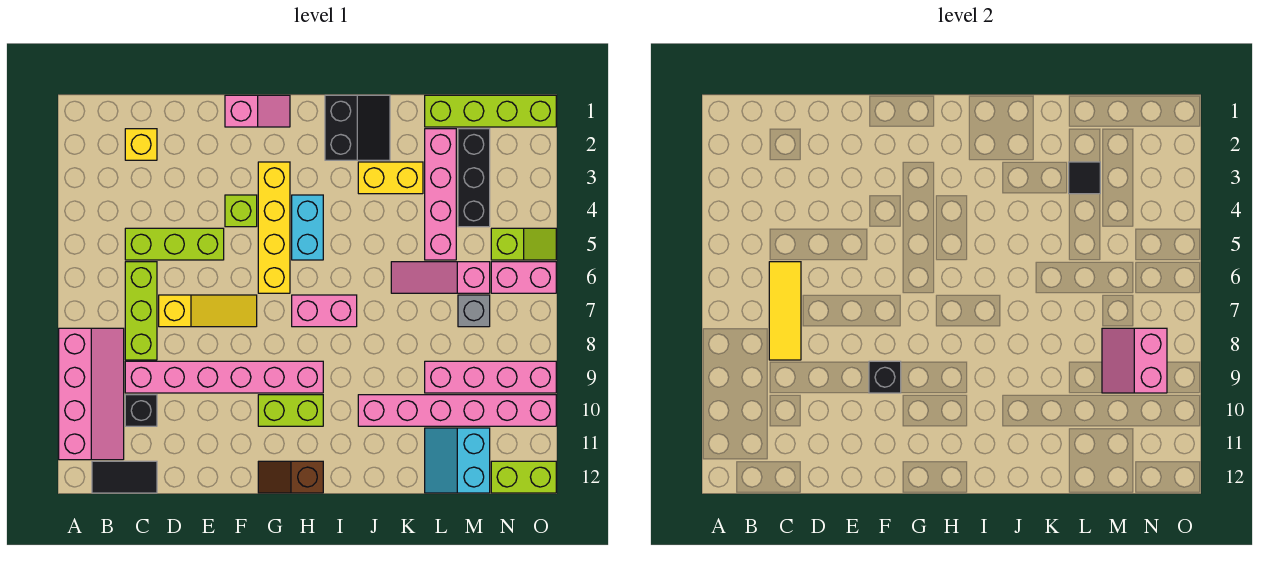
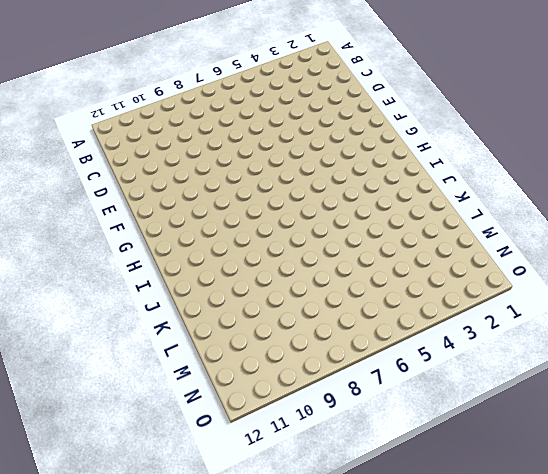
none -> pink slope A8:B11 level 1 top A
none -> black tile B12:C12 level 1
none -> yellow brick C2 level 1
none -> lime brick C5:E5 level 1

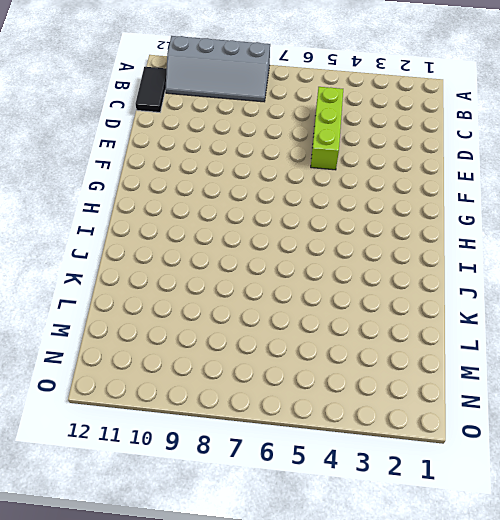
grey slope A8:B11 level 1 top A -> pink slope A8:B11 level 1 top A
none -> yellow brick C2 level 1
none -> lime brick C6:C8 level 1
none -> pink brick C9:H9 level 1
none -> black brick C10 level 1

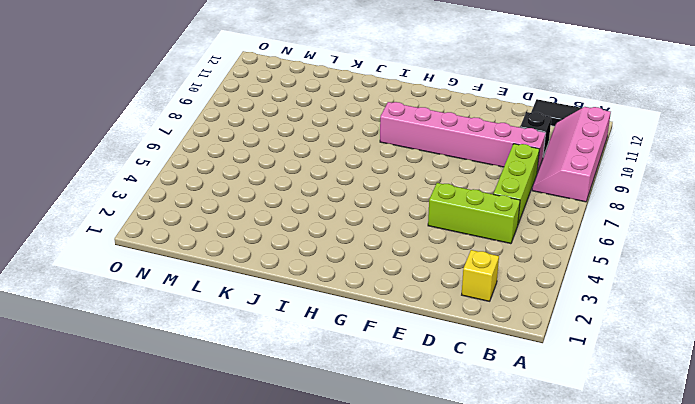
none -> yellow slope D7:F7 level 1 top D
none -> pink slope F1:G1 level 1 top F
none -> lime brick F4 level 1
none -> yellow brick G3:G6 level 1

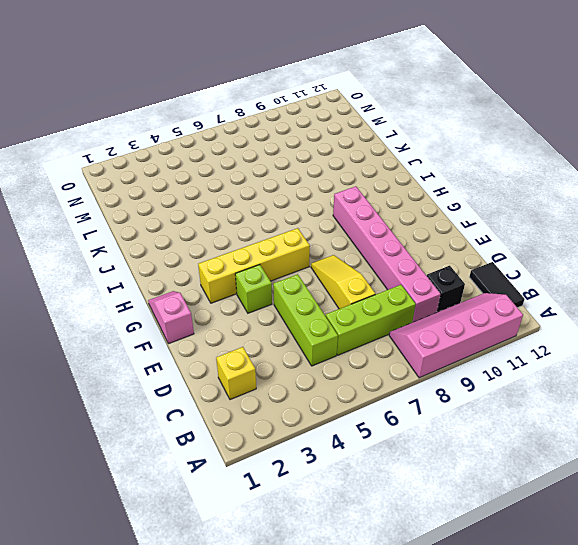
none -> lime brick G10:H10 level 1
none -> brown slope G12:H12 level 1 top H
none -> cyan brick H4:H5 level 1
none -> pink brick H7:I7 level 1

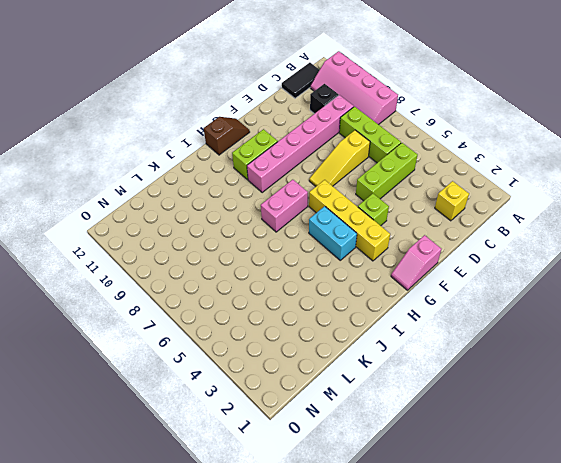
none -> black slope I1:J2 level 1 top I
none -> yellow brick J3:K3 level 1
none -> pink brick J10:O10 level 1
none -> pink slope K6:M6 level 1 top M

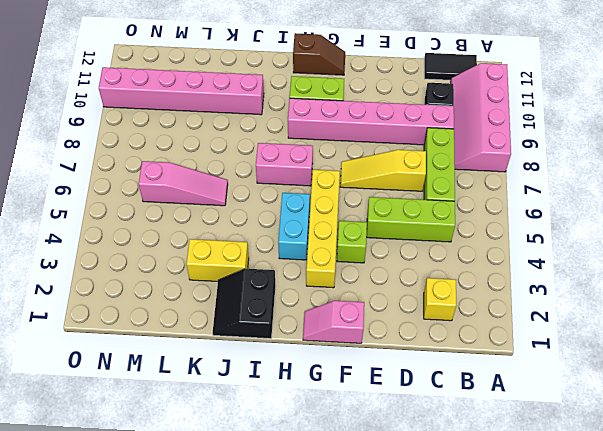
none -> lime brick L1:O1 level 1
none -> pink brick L2:L5 level 1
none -> pink brick L9:O9 level 1
none -> cyan slope L11:M12 level 1 top M

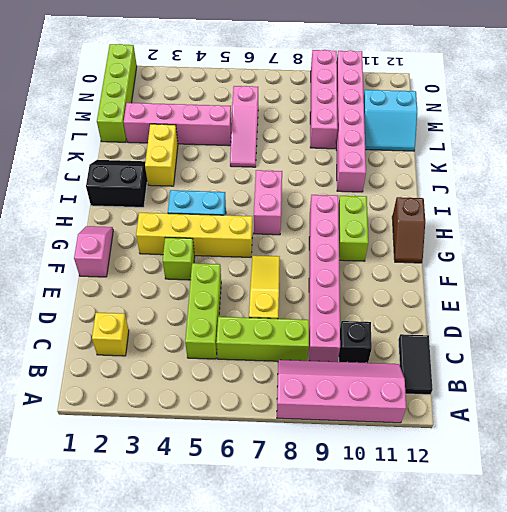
none -> black brick M2:M4 level 1
none -> grey brick M7 level 1
none -> lime slope N5:O5 level 1 top N
none -> pink brick N6:O6 level 1

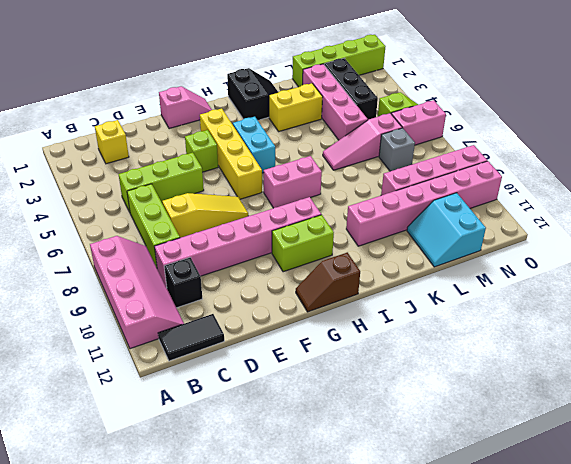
none -> lime brick N12:O12 level 1
none -> yellow tile C6:C8 level 2
none -> black brick F9 level 2
none -> black tile L3 level 2

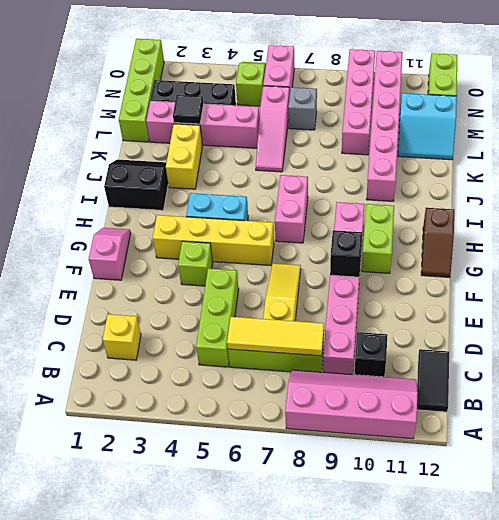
none -> pink slope M8:N9 level 2 top N

